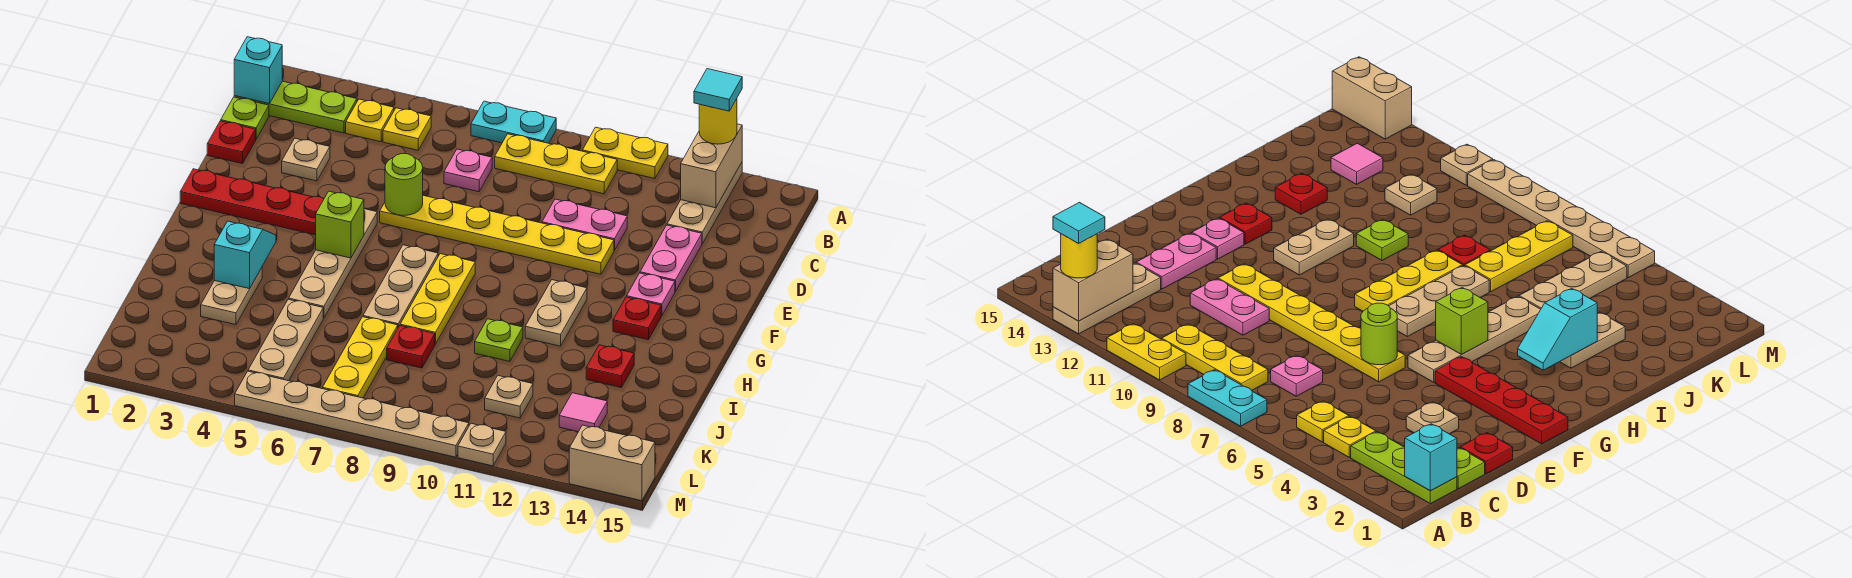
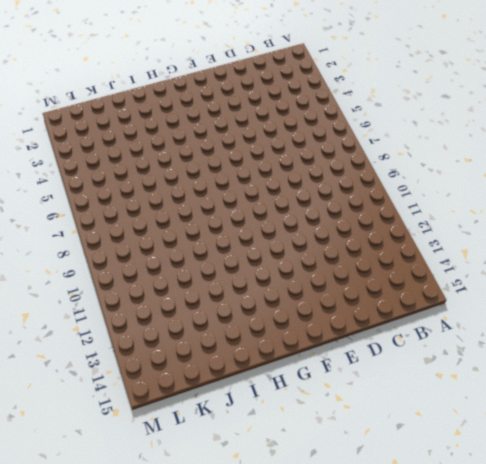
none -> cyan plate A7:A8 level 1
none -> yellow plate A10:A11 level 1
none -> tan plate A13:C13 level 1
none -> lime plate B1:B3 level 1

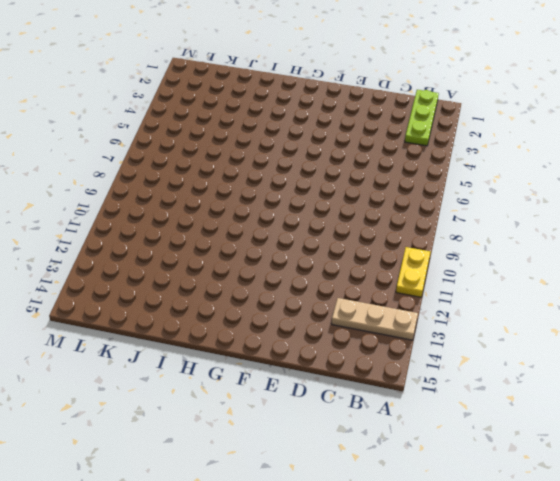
none -> cyan plate A7:A8 level 1
none -> yellow plate B4 level 1
none -> yellow plate B5 level 1
none -> yellow plate B8:B10 level 1

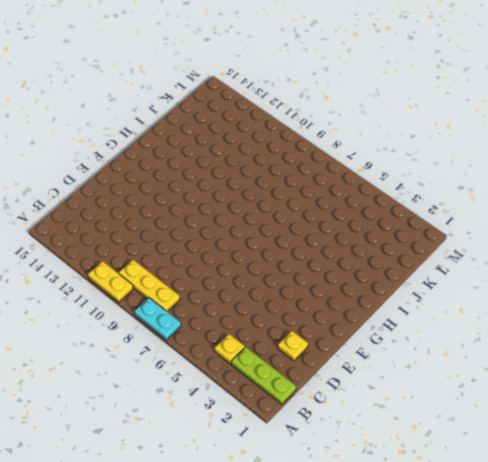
yellow plate D2 level 1 -> yellow plate B5 level 1
none -> tan plate A13:C13 level 1
none -> lime plate C1 level 1
none -> pink plate C7 level 1
none -> red plate D1 level 1

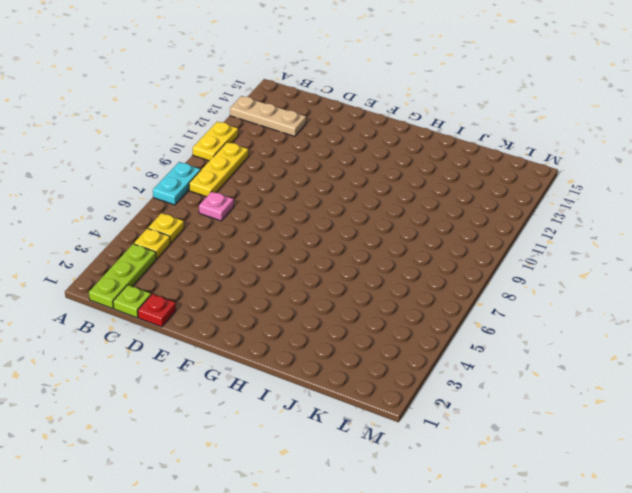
none -> tan plate D3 level 1
none -> pink plate D10:D11 level 1
none -> pink plate D13:E13 level 1
none -> yellow plate E6:E11 level 1

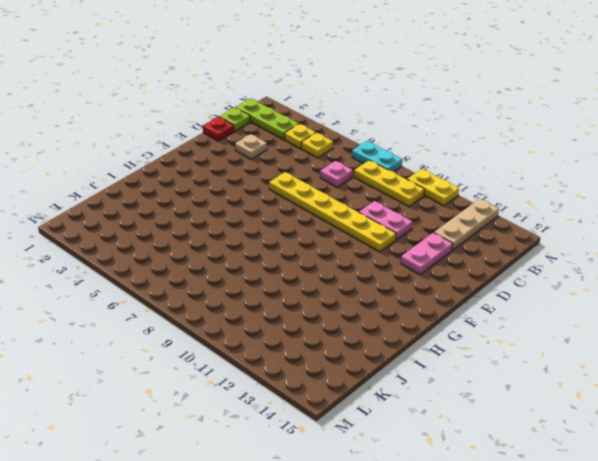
none -> red plate F1:F4 level 1
none -> tan plate F5:I5 level 1
none -> pink plate F13 level 1
none -> tan plate G7:I7 level 1

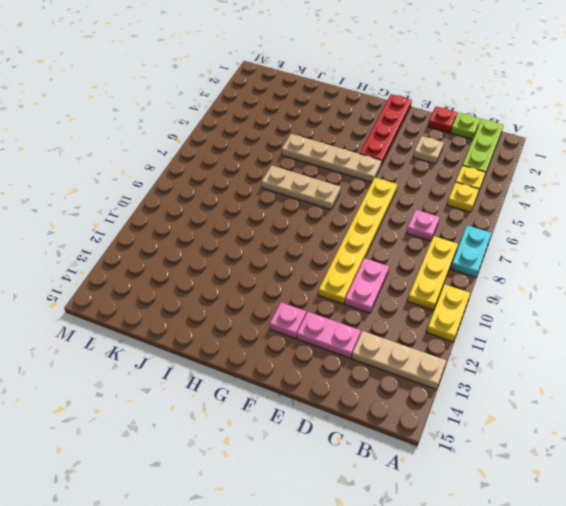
none -> yellow plate G8:I8 level 1
none -> tan plate G11:H11 level 1
none -> red plate G13 level 1
none -> tan plate I3:J3 level 1

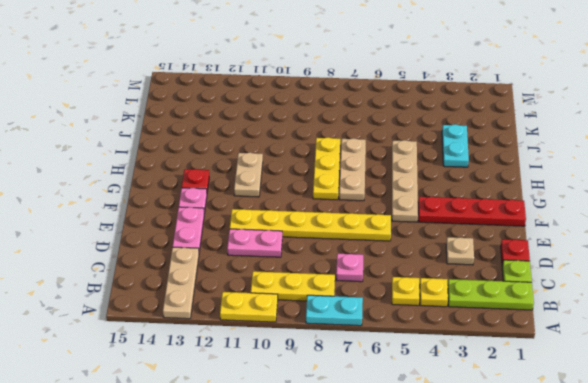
cyan plate I3:J3 level 1 -> tan plate I3:J3 level 1
none -> lime plate I10 level 1
none -> red plate I13 level 1
none -> tan plate J5:L5 level 1
none -> yellow plate J7:L7 level 1

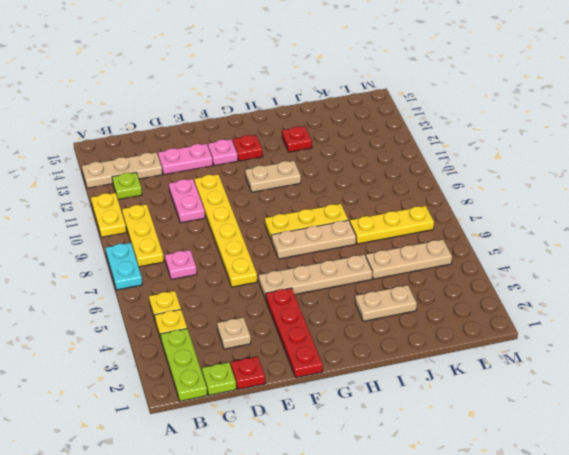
lime plate B12 level 1 -> lime plate I10 level 1
none -> red plate J8 level 1
none -> tan plate K11 level 1
none -> pink tile K13 level 1
none -> tan plate M5:M10 level 1

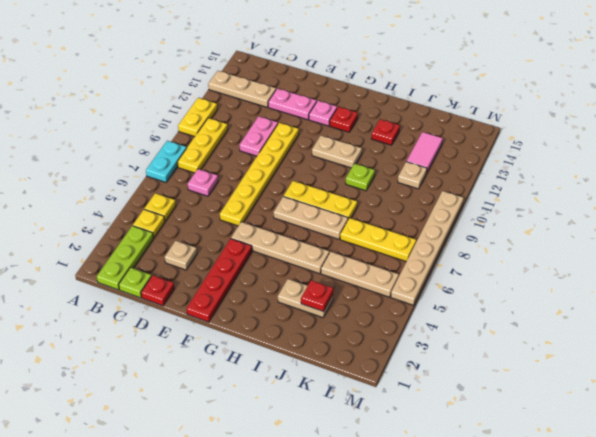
red plate J3 level 2 -> red plate J8 level 1
pink tile K12:K13 level 1 -> pink tile K13 level 1
none -> tan plate M11 level 1
none -> tan brick M14:M15 level 1
none -> tan brick A13:B13 level 2
none -> cyan brick B1 level 2

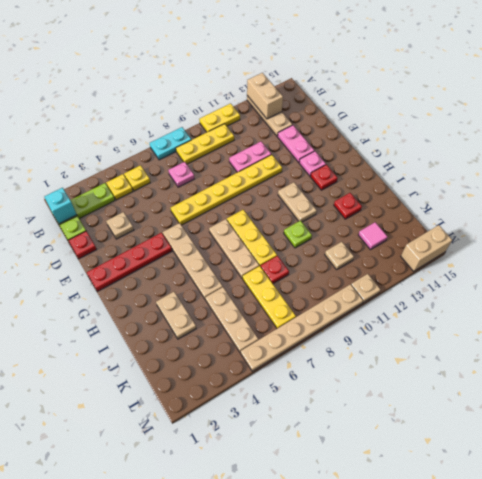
none -> lime round brick E6 level 2
none -> lime brick G5 level 2
none -> cyan slope H3:I3 level 2 top I
none -> yellow round brick A13 level 3

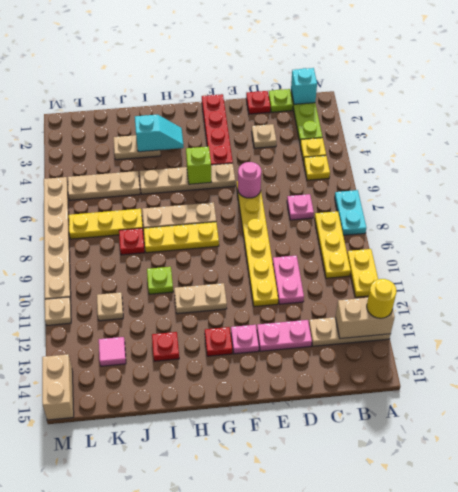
pink round brick E6 level 2 -> lime round brick E6 level 2
none -> cyan tile A13 level 4

